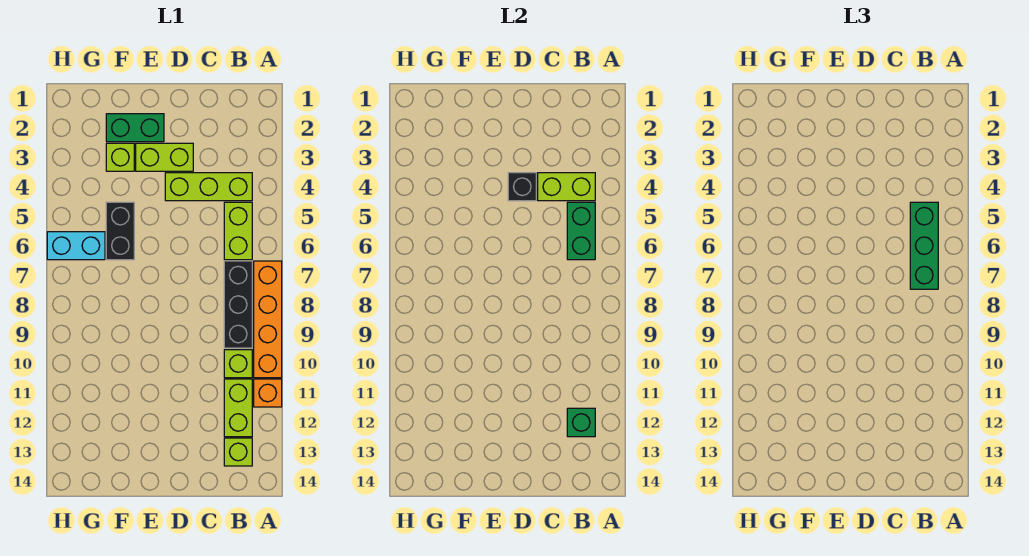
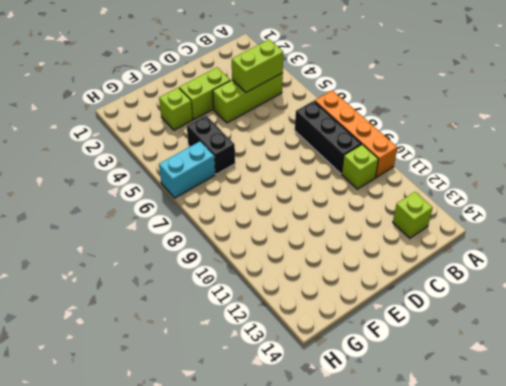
none -> orange brick A11 level 1
none -> lime brick B5:B6 level 1
none -> lime brick B11:B12 level 1

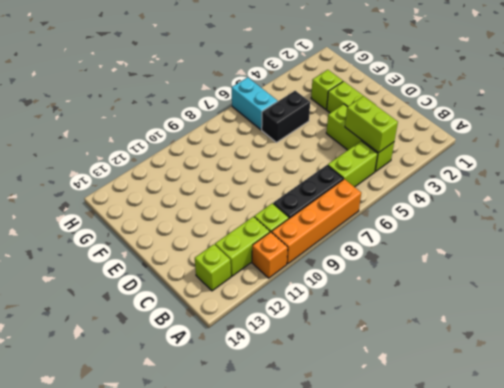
none -> green brick E2:F2 level 1
none -> green brick B5:B6 level 2
none -> green brick B12 level 2

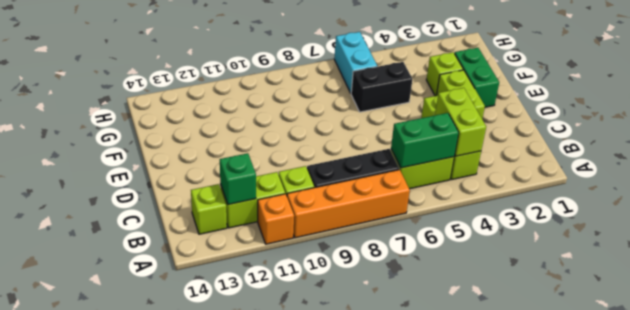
none -> black brick D4 level 2
none -> green brick B5:B7 level 3

